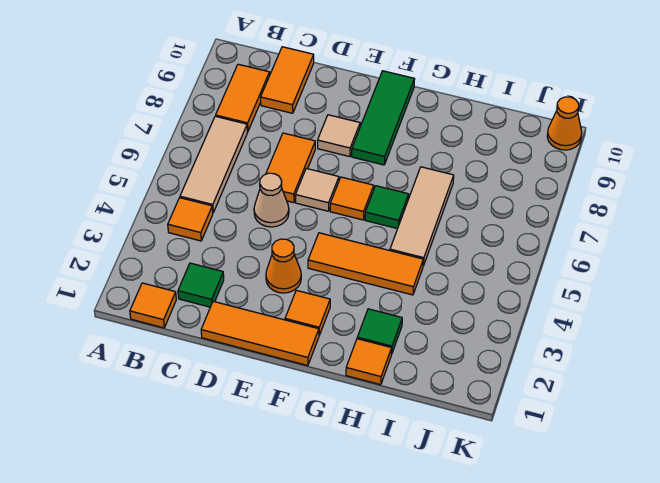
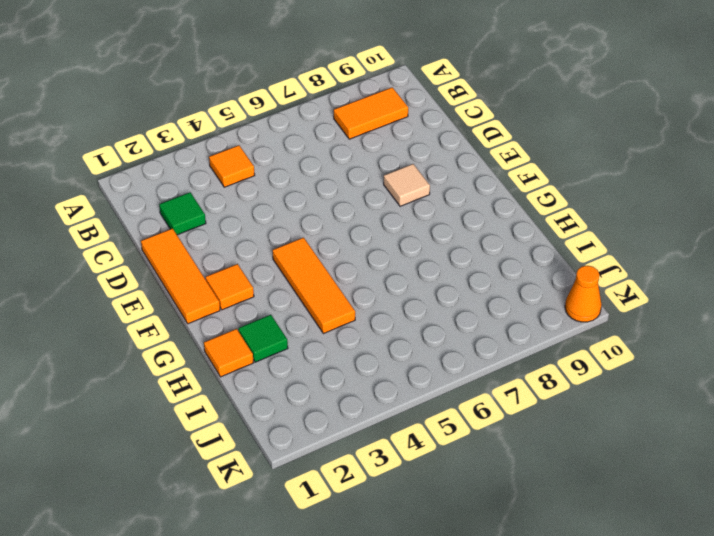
none -> orange tile B1 level 1
none -> tan tile B5:B7 level 1
none -> orange tile C9:C10 level 1

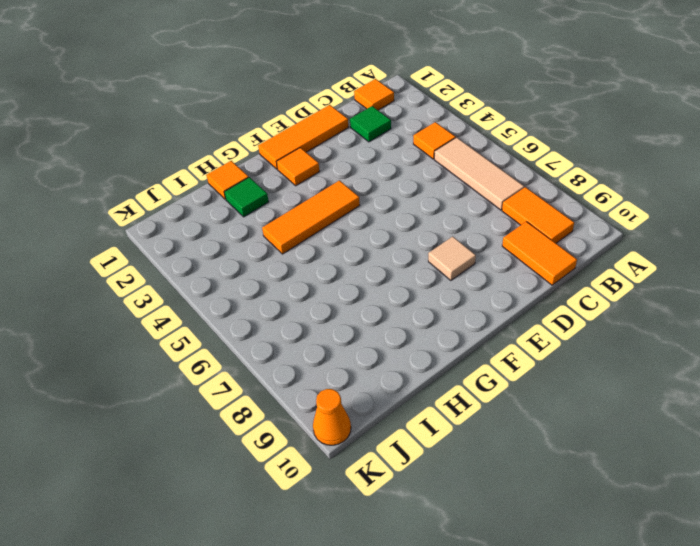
none -> tan cone D5 level 1
none -> orange tile D6:D7 level 1
none -> orange cone E3 level 1

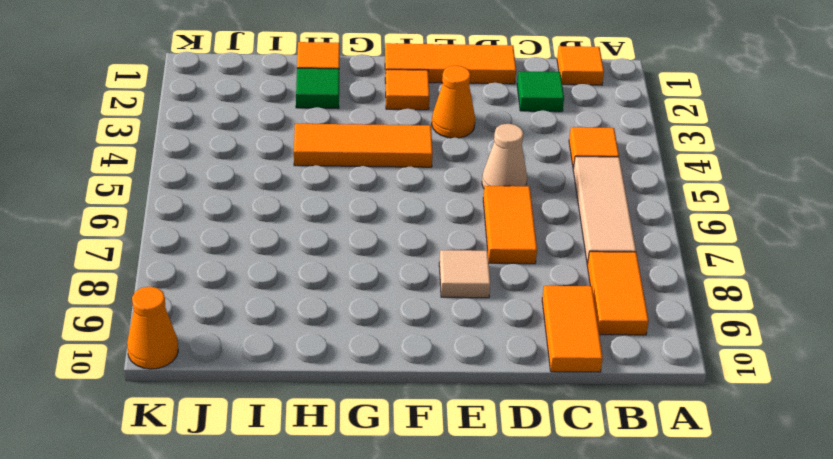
none -> tan tile E6 level 1
none -> orange tile F6 level 1
none -> green tile F8:F10 level 1

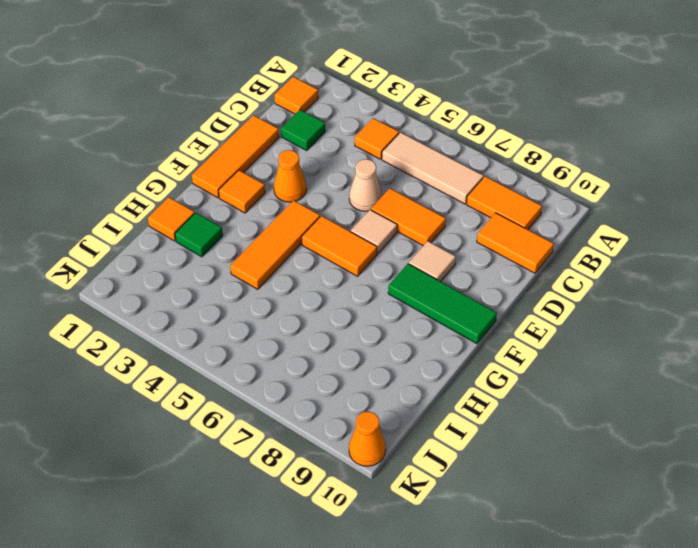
orange tile F5:F6 level 1 -> orange tile F6 level 1
none -> green tile G6 level 1
none -> tan tile H5:H7 level 1

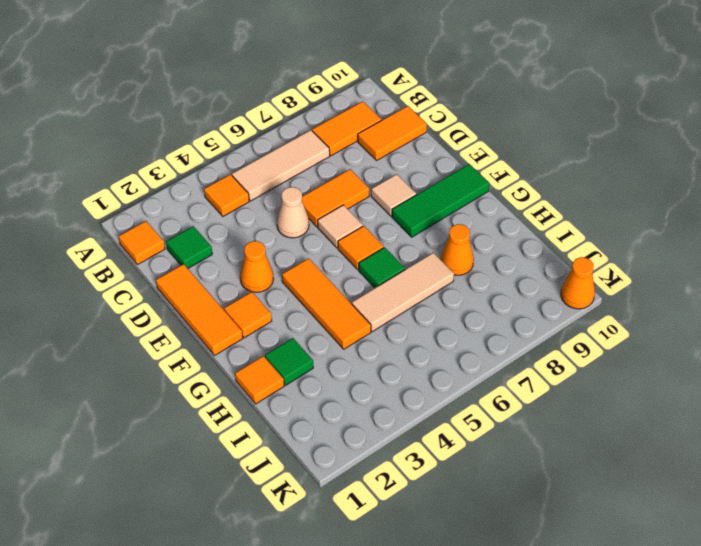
orange cone H8 level 1 -> none

